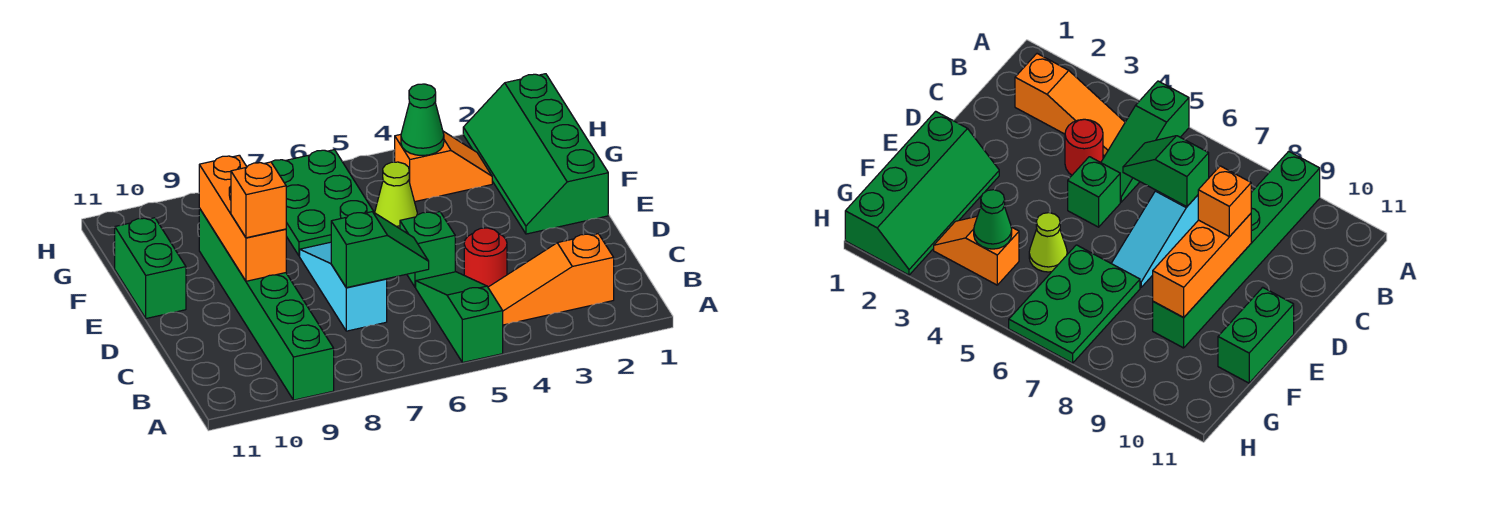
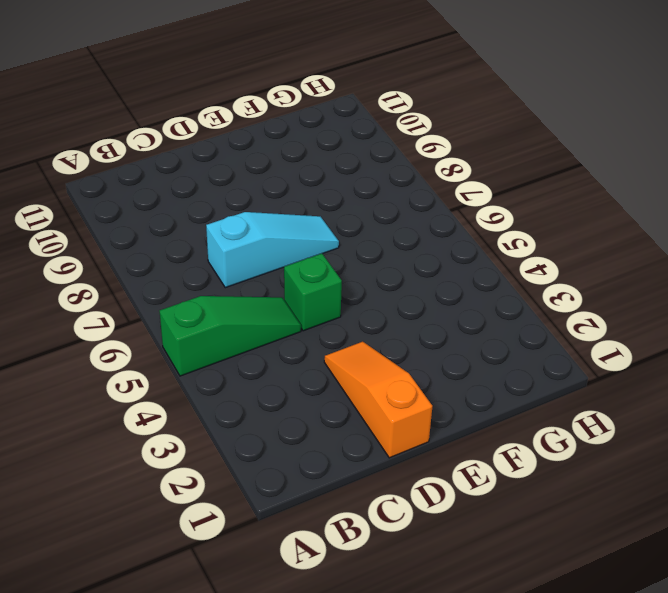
orange slope D1:D3 level 1 top 1 -> orange slope B2:B4 level 1 top 2
none -> green brick A9:F9 level 1
none -> red round brick C4 level 1
none -> green slope E1:H2 level 1 top 1

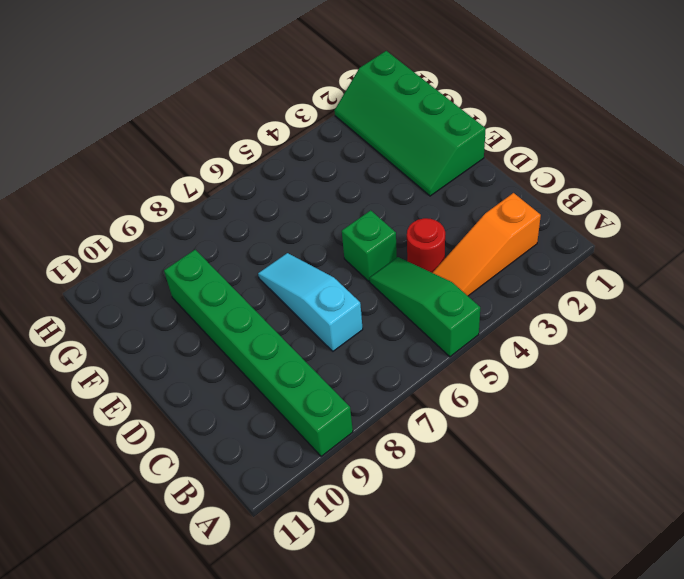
none -> green brick E11:F11 level 1
none -> lime cone F5 level 1
none -> green plate F6:H7 level 1

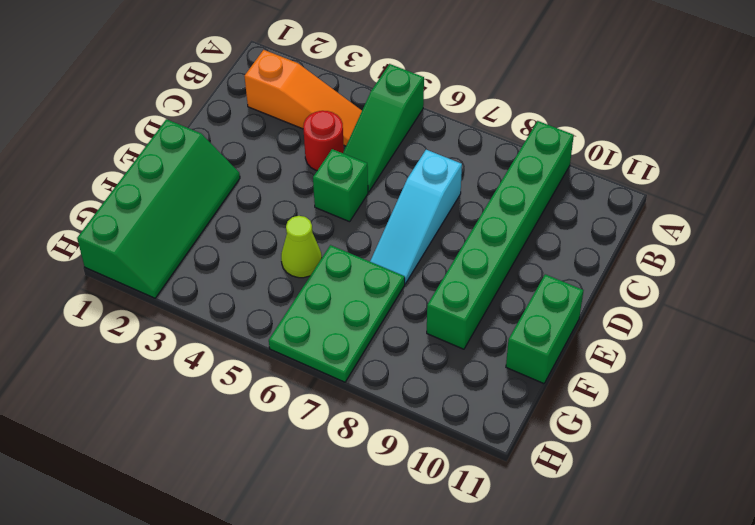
none -> orange slope G3:G4 level 1 top 4
none -> green slope C6:C7 level 2 top 7
none -> orange brick D9:F9 level 2

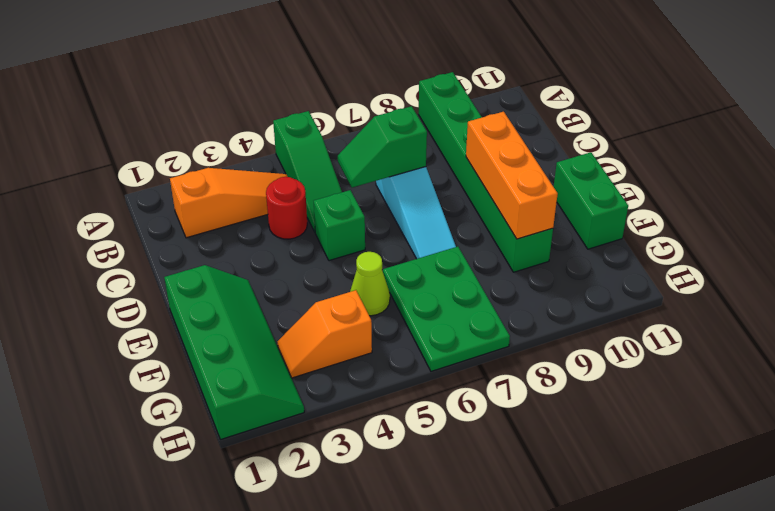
none -> green cone G4 level 2
none -> orange brick D9 level 3

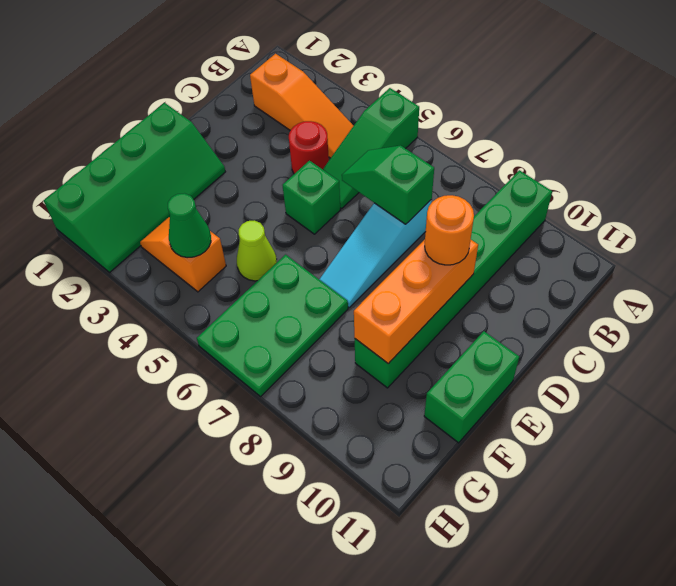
orange round brick D9 level 3 -> orange brick D9 level 3

